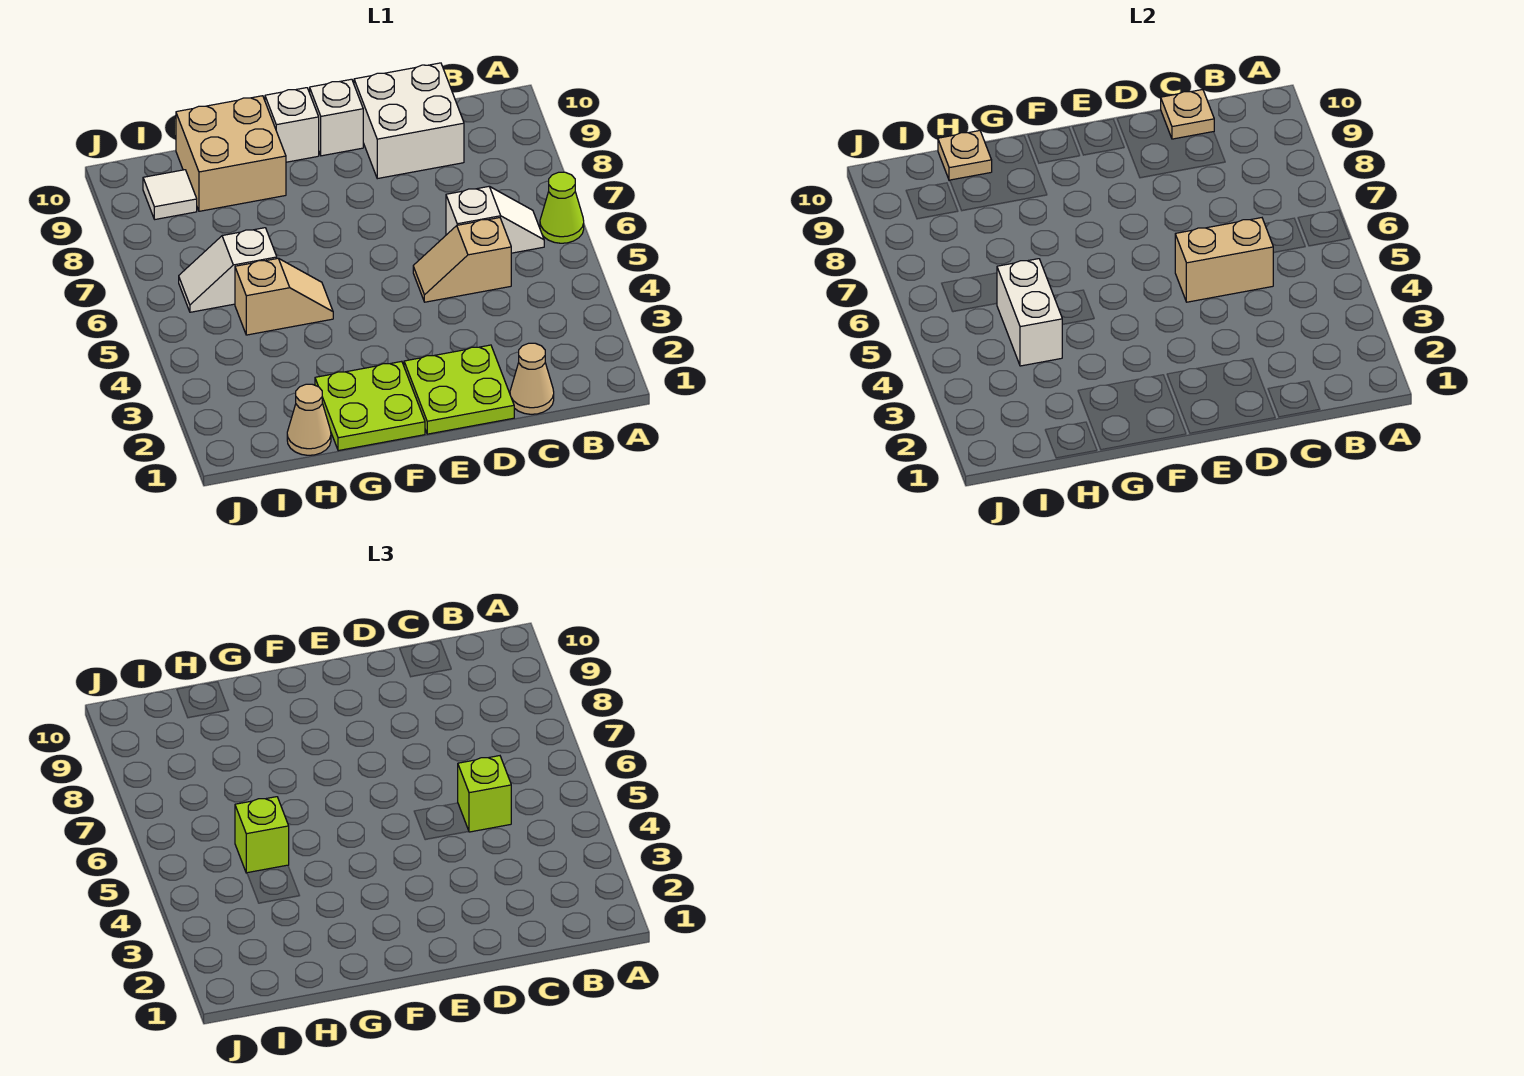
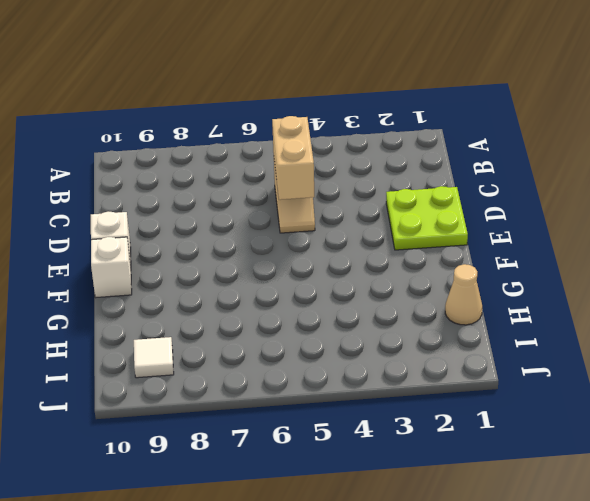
none -> lime cone A6 level 1
none -> white slope B6:C6 level 1 top C
none -> tan cone C1 level 1

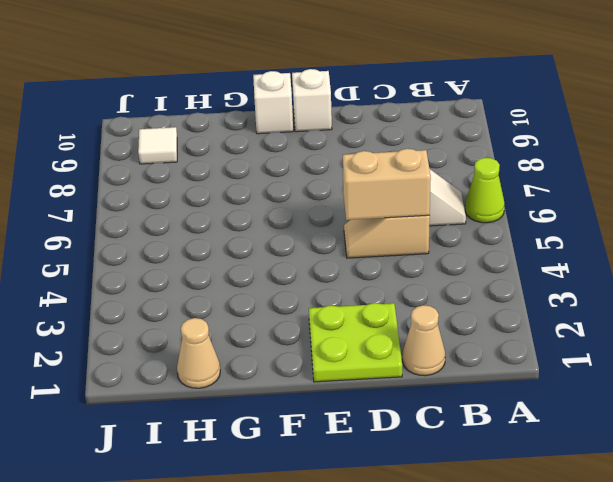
none -> white brick C9:D10 level 1
none -> lime plate F1:G2 level 1
none -> tan slope G5:H5 level 1 top H

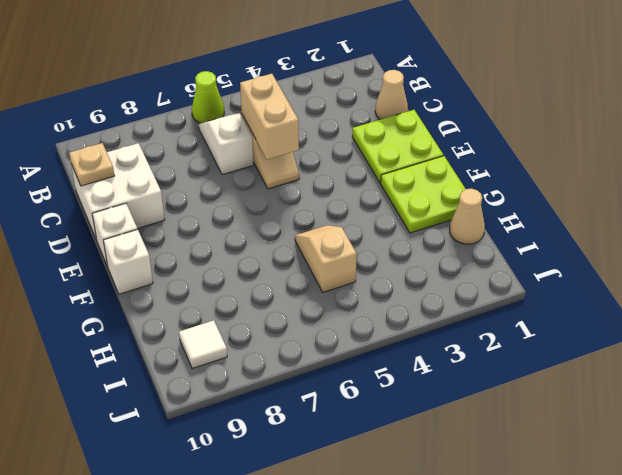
none -> tan brick G9:H10 level 1
none -> white slope H6:I6 level 1 top H
none -> white brick H4:H5 level 2

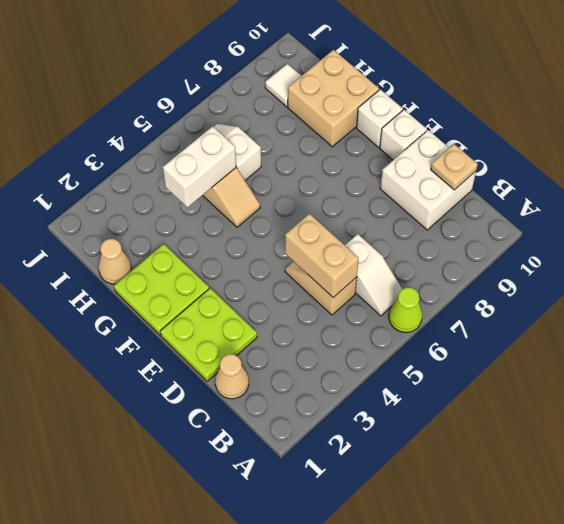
none -> tan plate H10 level 2
none -> lime brick C5 level 3
none -> lime brick H5 level 3

